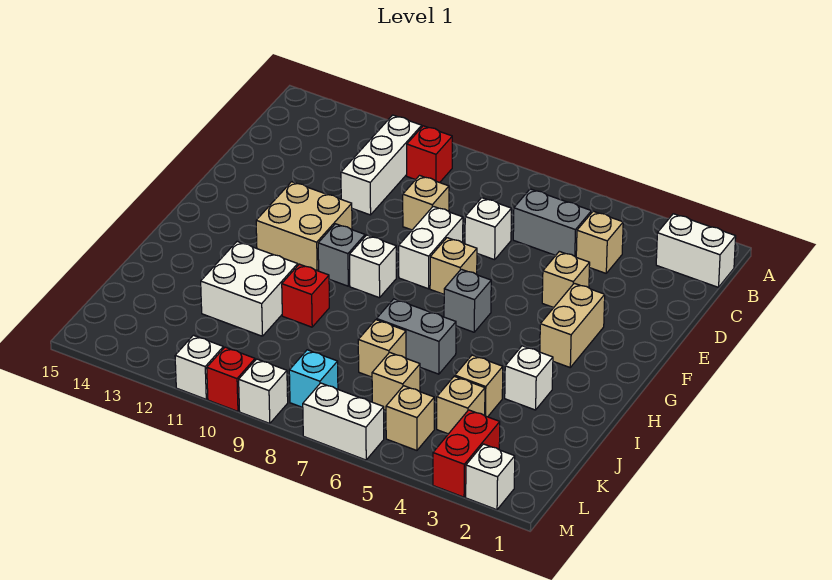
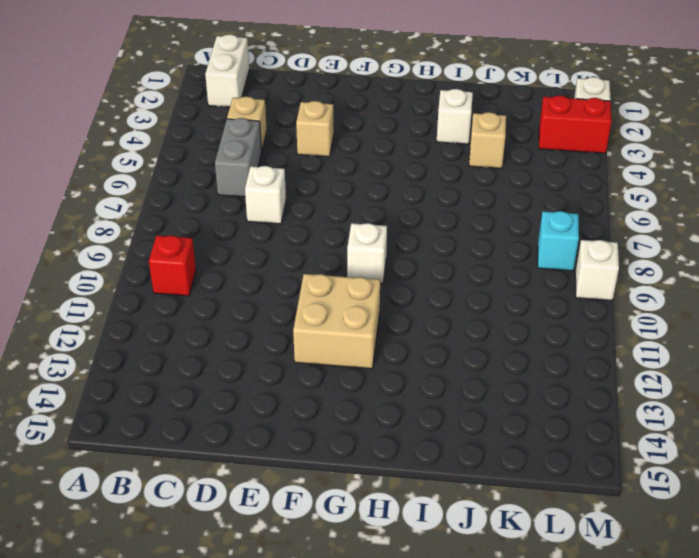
none -> white brick B11:D11 level 1
none -> tan brick D9 level 1
none -> white brick E8:F8 level 1
none -> tan brick F3:G3 level 1

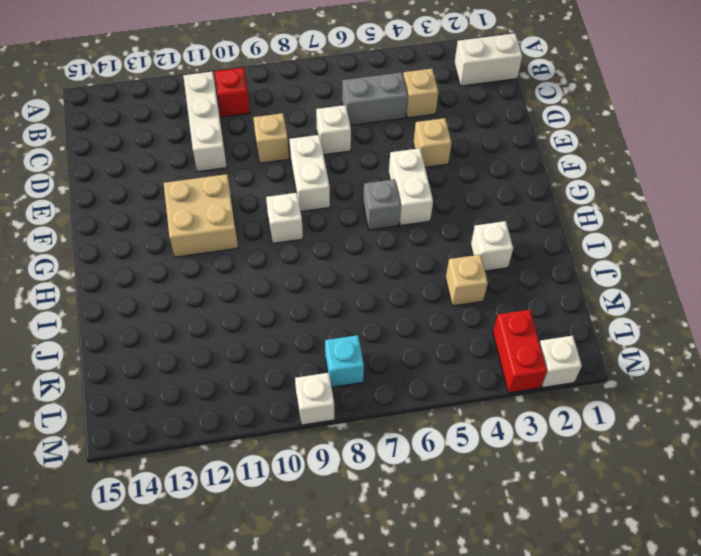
white brick F5:G5 level 1 -> white brick M6:M7 level 1
none -> tan brick F3:G3 level 1
none -> tan brick F7 level 1
none -> grey brick G10 level 1
none -> grey brick I6:I7 level 1

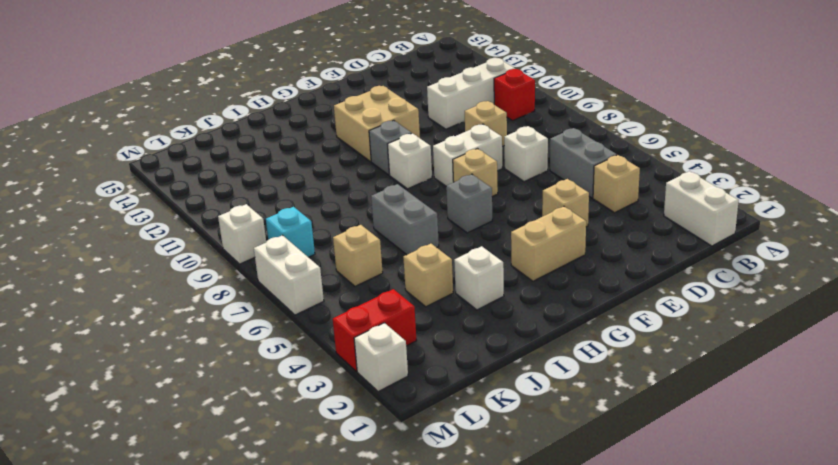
none -> red brick I10 level 1
none -> white brick I11:J12 level 1
none -> tan brick J7 level 1
none -> tan brick K4 level 1

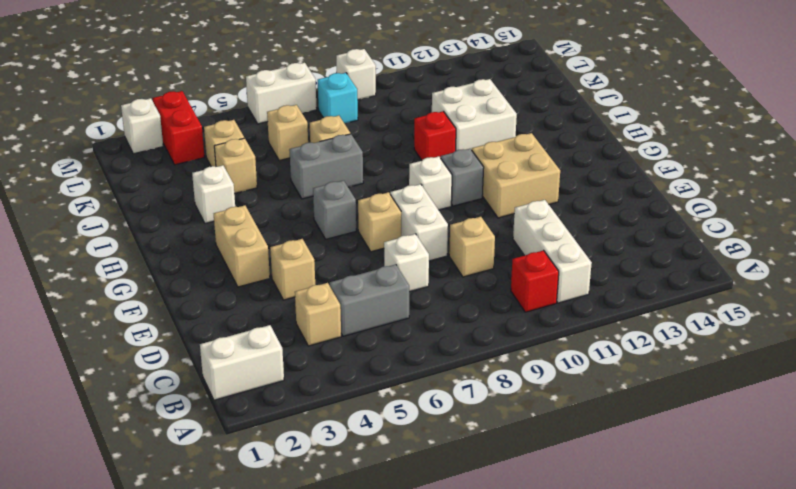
none -> tan brick L5 level 1
none -> red brick M10 level 1
none -> white brick M11 level 1

